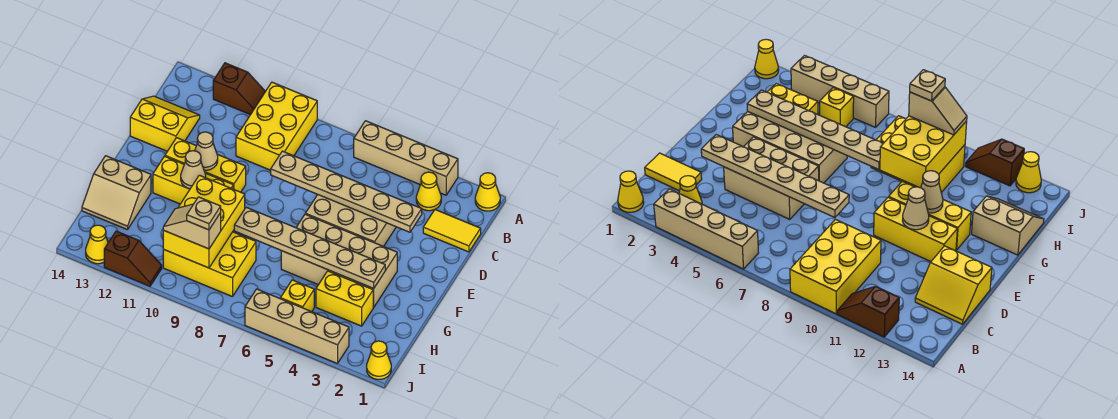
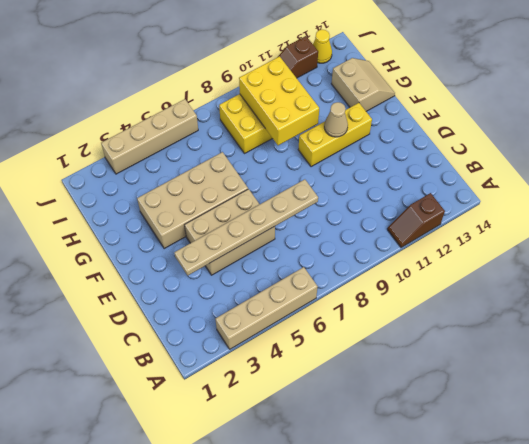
tan slope G13:H14 level 1 top 13 -> tan slope G13:H14 level 1 top G
none -> yellow cone A1 level 1
none -> yellow brick A9:C10 level 1
none -> yellow cone B3 level 1

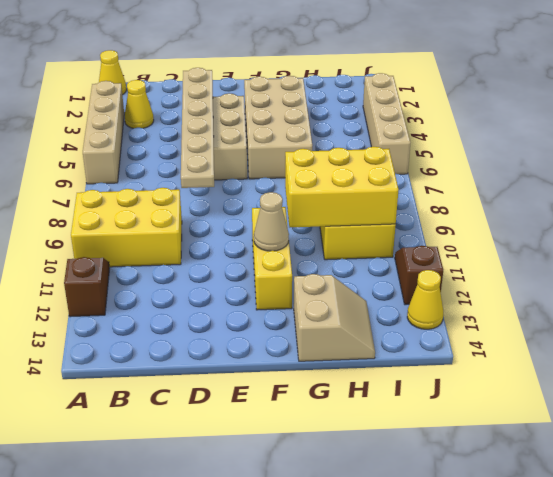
none -> yellow tile C1:C2 level 1
none -> yellow slope C13:D14 level 1 top D
none -> yellow brick E10:E12 level 1

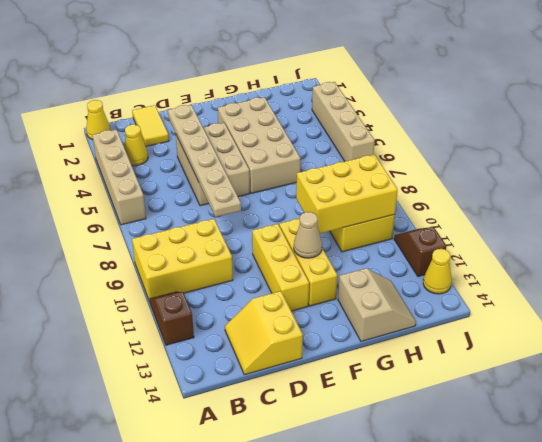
none -> yellow brick H3:H4 level 1
none -> yellow brick I5 level 1
none -> yellow cone J1 level 1

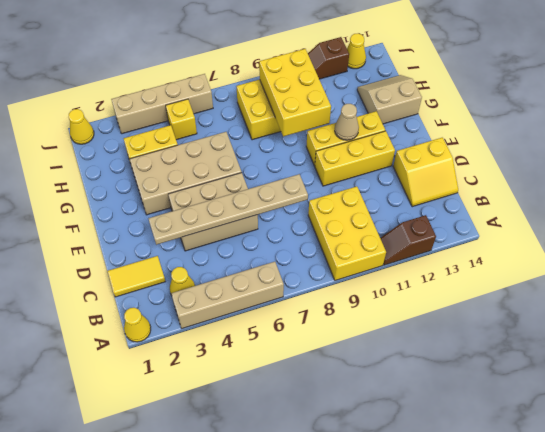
none -> tan cone E11 level 2
none -> tan plate G3:G8 level 2
none -> tan slope I9:I10 level 3 top 9

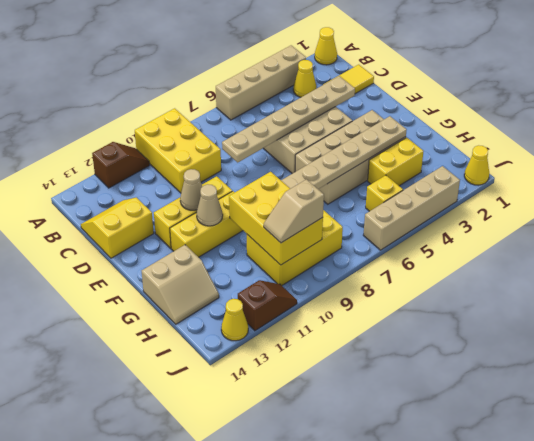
none -> tan plate I9 level 4

